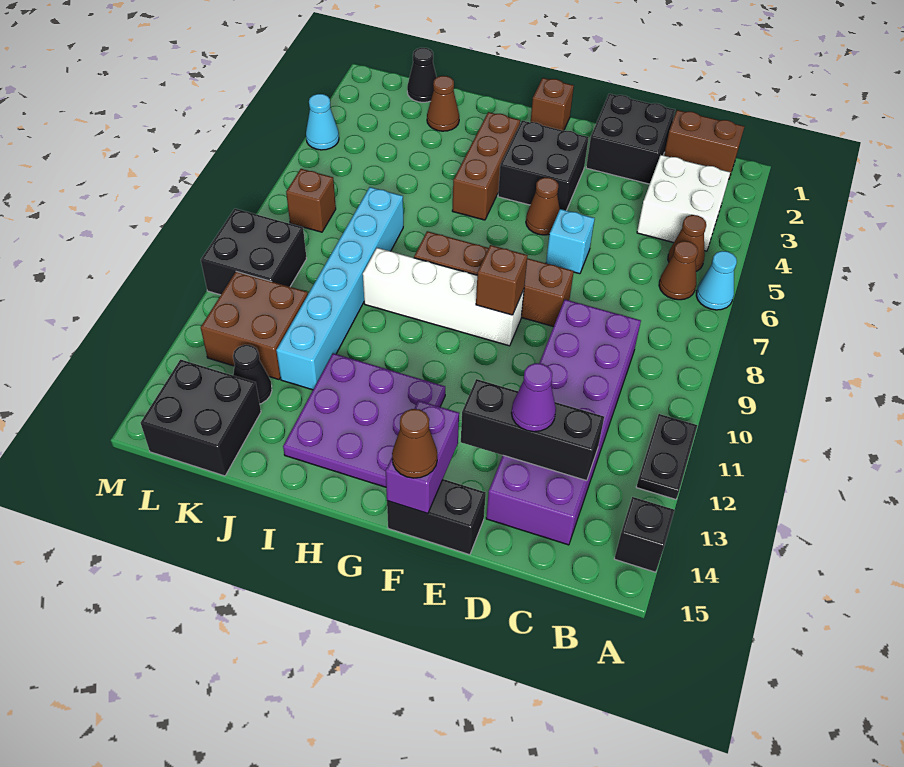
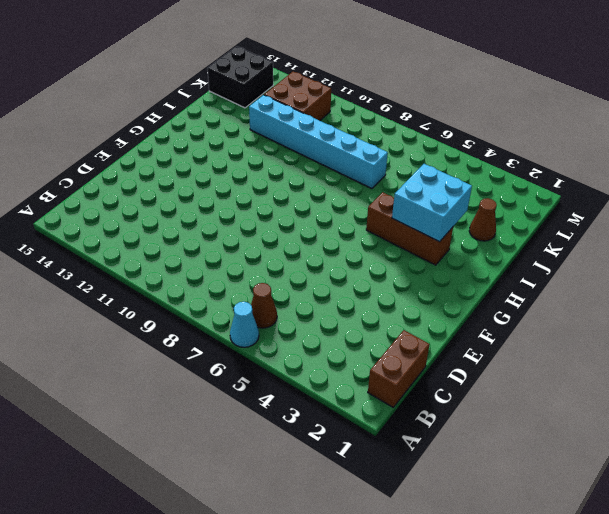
cyan brick H3:I4 level 2 -> none
none -> black plate A11:A12 level 1
none -> black brick A14 level 1
none -> white brick B3:C4 level 1
none -> brown cone B5 level 1

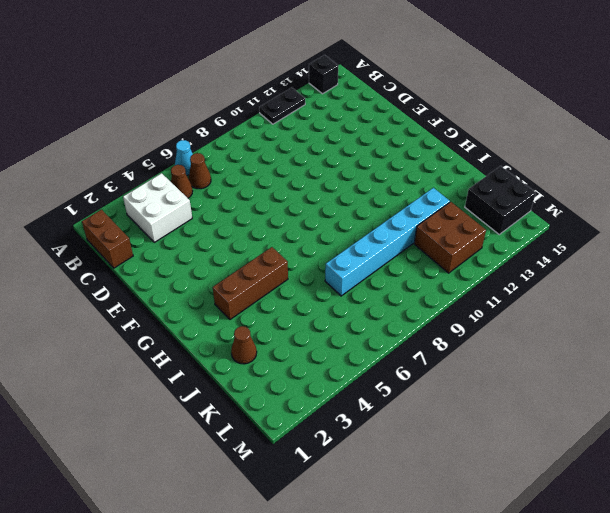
none -> purple brick C9:D14 level 1
none -> black brick D1:E2 level 1
none -> cyan brick E6 level 1
none -> brown brick E8:H8 level 1

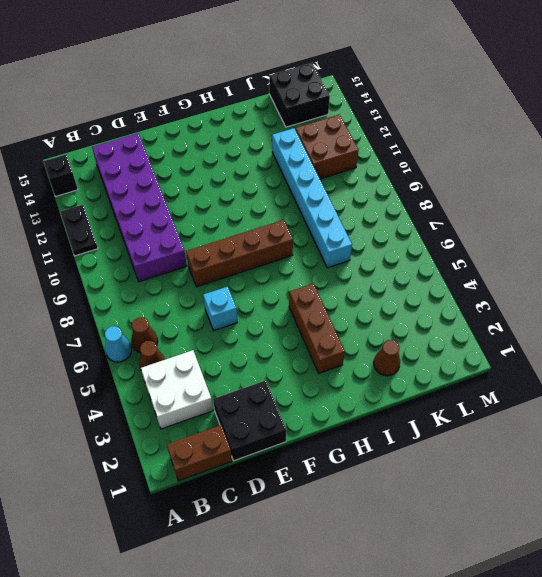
none -> black brick E15:F15 level 1
none -> black brick F3:G4 level 1
none -> brown cone F5 level 1
none -> white brick F9:I9 level 1

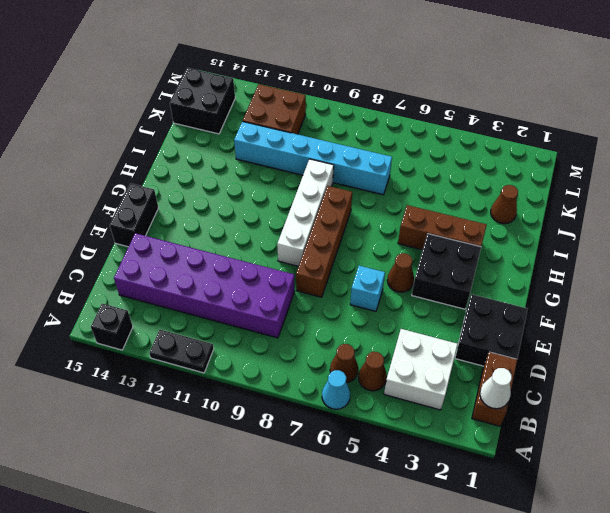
white cone B1 level 2 -> none
none -> brown brick G1 level 1
none -> purple plate G12:I14 level 1
none -> black cone K1 level 1
none -> black cone K13 level 1

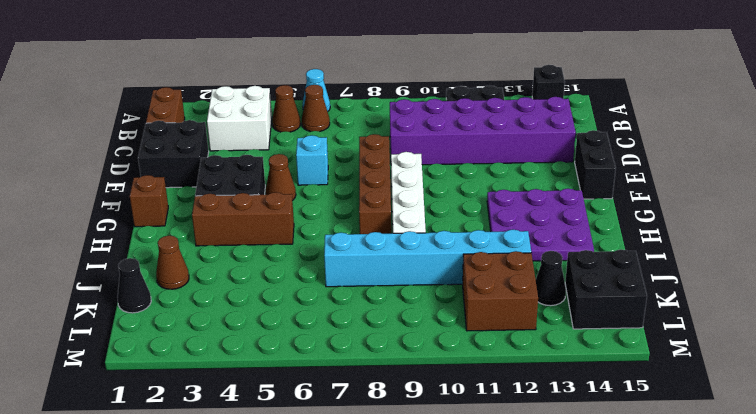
none -> brown brick L7 level 1
none -> black brick L9:M10 level 1
none -> cyan cone M4 level 1
none -> black brick C13:E13 level 2

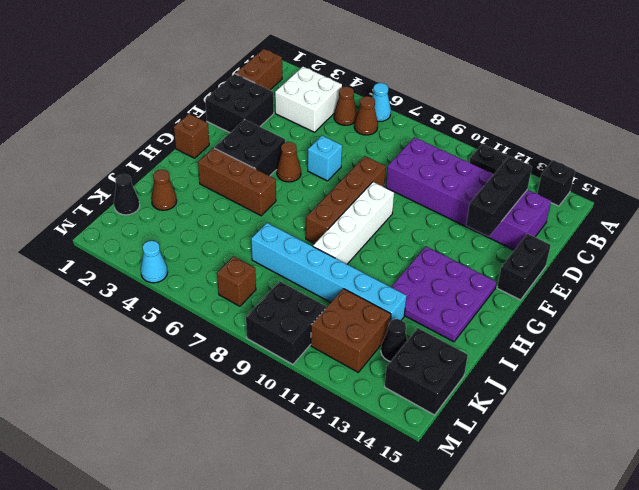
none -> brown brick F9 level 2
none -> purple brick F14:F15 level 2
none -> purple cone D13 level 3
none -> brown cone F15 level 3

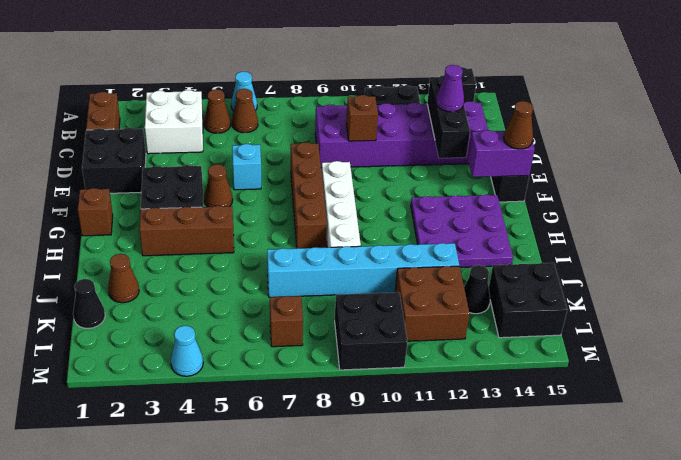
brown brick D10 level 2 -> brown brick F9 level 2

